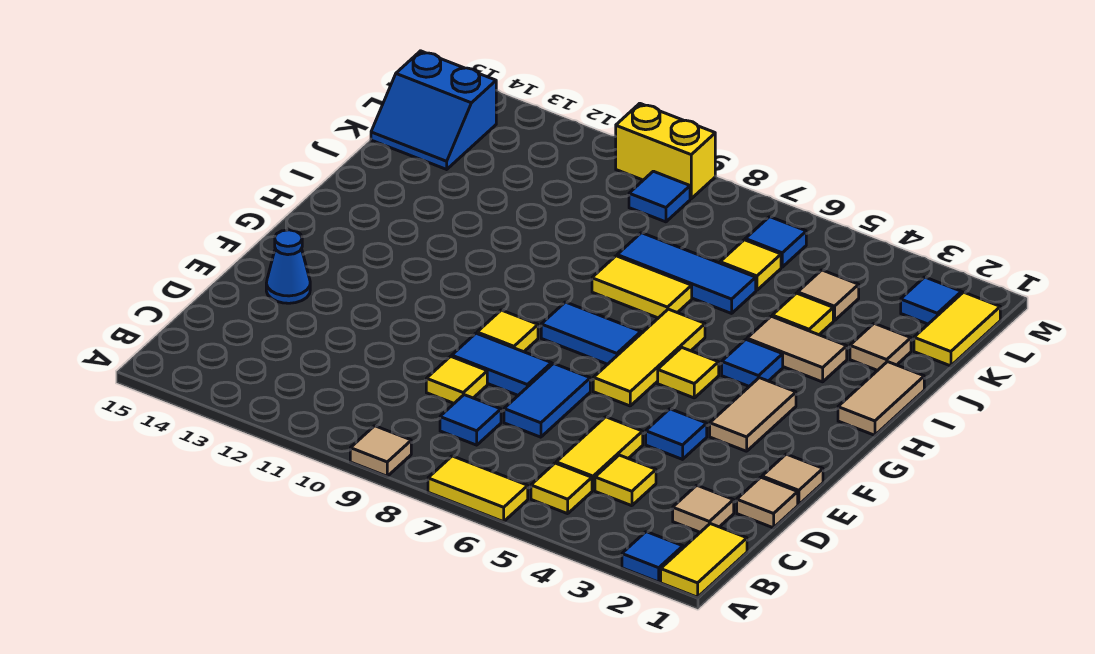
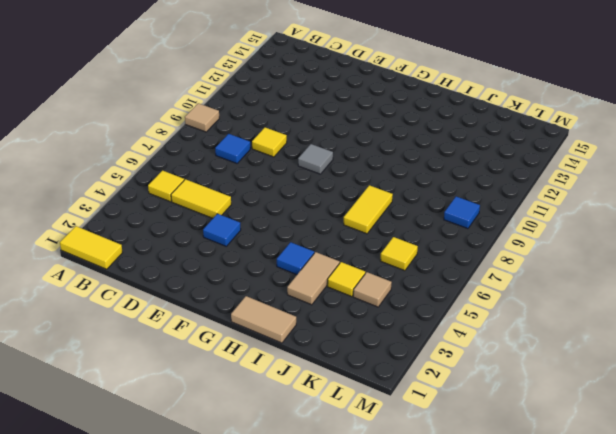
grey tile F9 level 1 -> yellow tile F9 level 1
none -> blue tile A2 level 1
none -> yellow tile A6:A7 level 1
none -> tan tile C2 level 1
none -> yellow tile C4 level 1

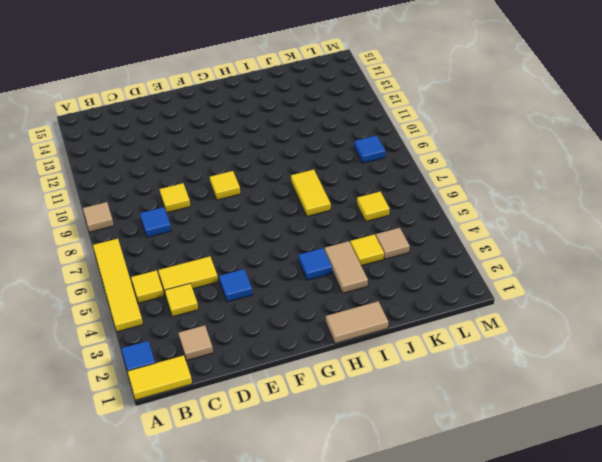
yellow tile A4:A7 level 1 -> yellow tile A6:A7 level 1
none -> tan tile D1 level 1
none -> blue tile D7:E7 level 1
none -> tan tile E1 level 1
none -> blue tile E8:E9 level 1

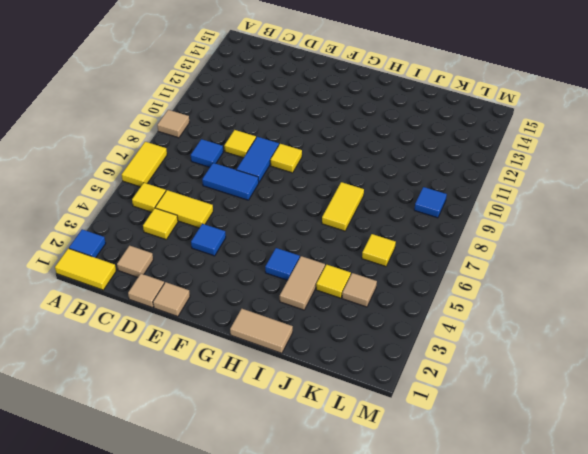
none -> blue cone E14 level 1
none -> tan tile F3:G3 level 1
none -> yellow tile F6:H6 level 1
none -> yellow tile G5 level 1

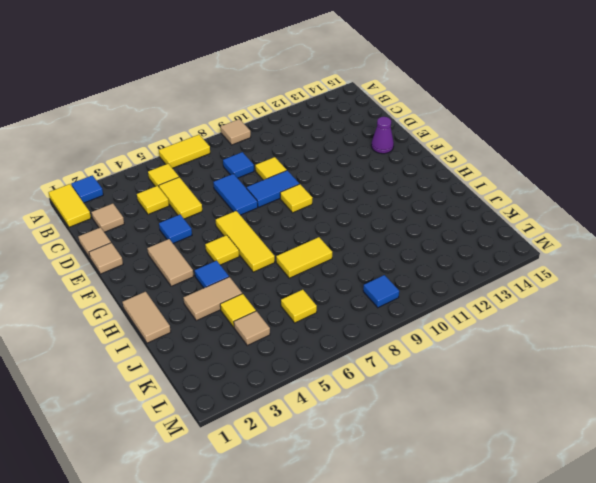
purple cone E14 level 1 -> blue cone E14 level 1
none -> blue tile G7:G8 level 1
none -> tan tile J2 level 1
none -> blue tile J6:J8 level 1
none -> yellow tile K1:L1 level 1

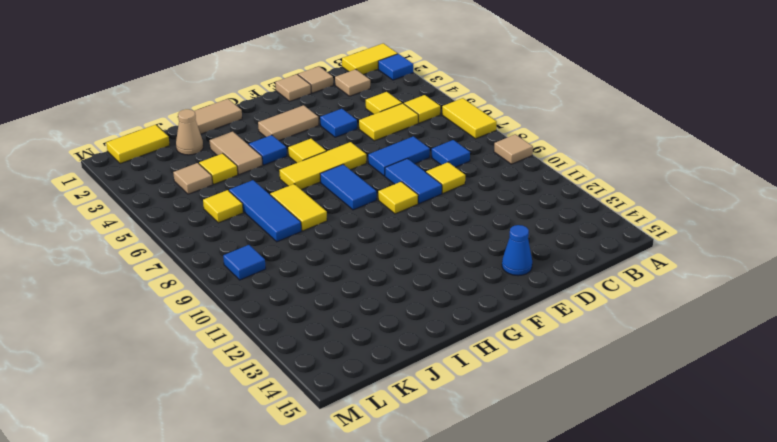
tan cone J2 level 1 -> tan tile J2 level 1
none -> blue slope K14:L15 level 1 top L
none -> blue tile L2 level 1
none -> blue tile L6 level 1
none -> yellow brick M9:M10 level 1

